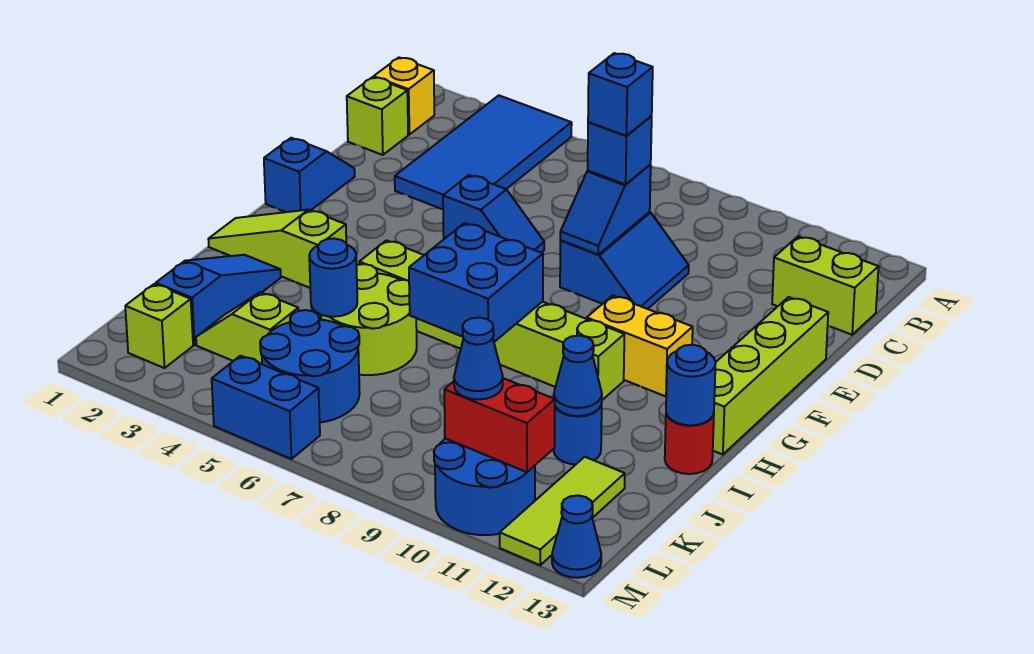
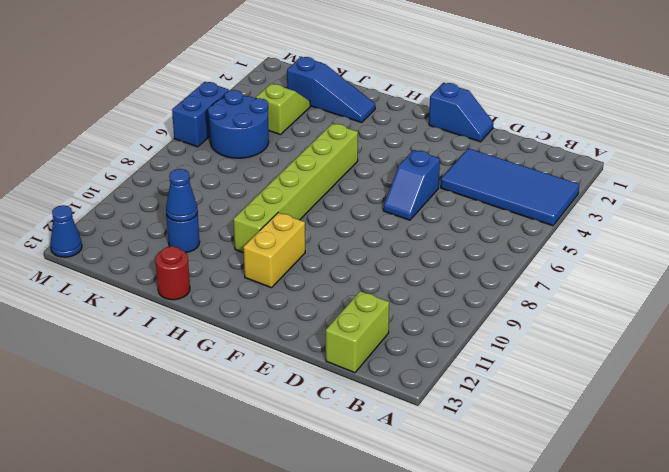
none -> yellow brick B1 level 1
none -> lime brick C1 level 1
none -> blue slope D8:E9 level 1 top 8
none -> lime brick E13:H13 level 1

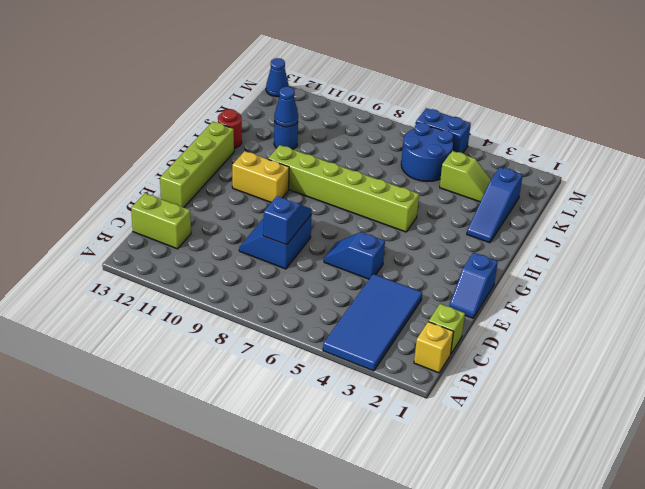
none -> lime slope H1:H3 level 1 top 3
none -> lime round brick I5:J6 level 1
none -> lime tile K12:M12 level 1
none -> lime brick L2 level 1

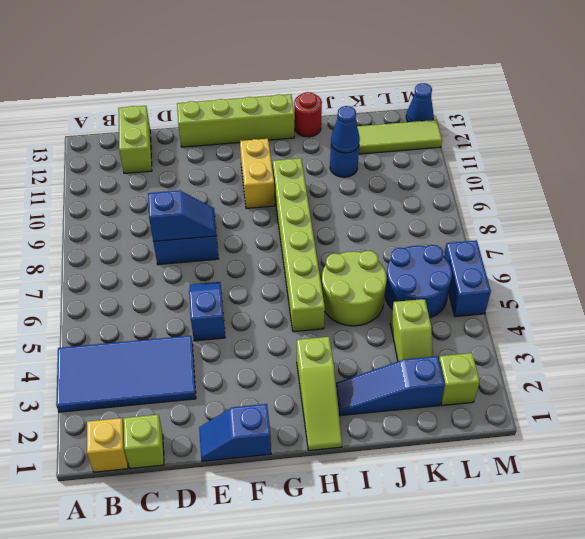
none -> blue round brick L10:M11 level 1
none -> blue brick H7:I8 level 2
none -> blue round brick I13 level 2
none -> blue round brick J5 level 2

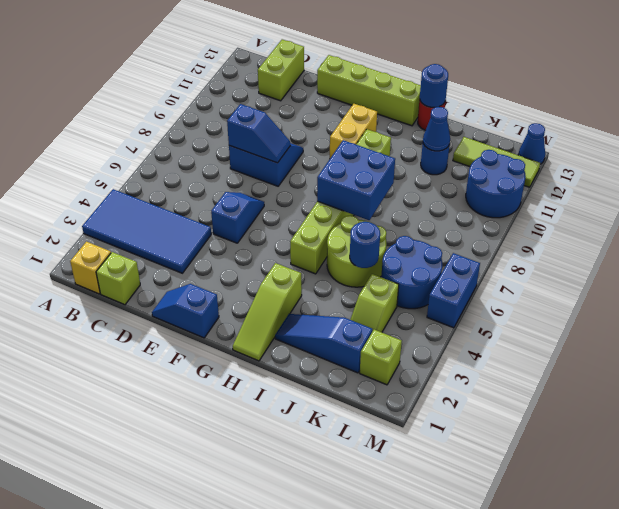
none -> red brick L10:L11 level 2
none -> blue brick D8 level 3
none -> blue cone L10 level 3
none -> blue brick D8 level 4

